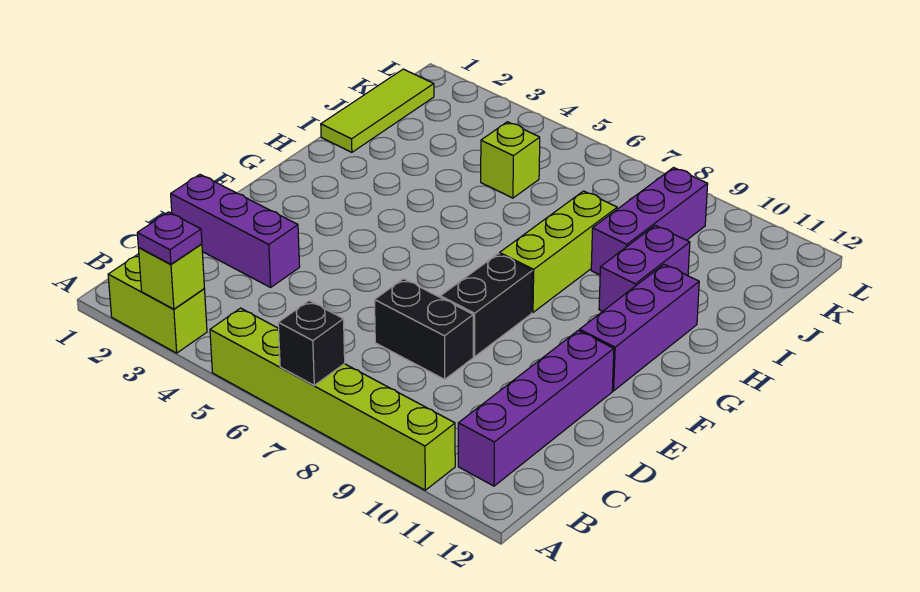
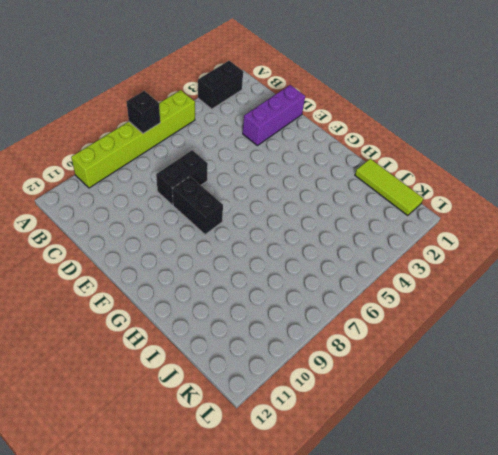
black brick A2:A3 level 1 -> lime brick A2:A3 level 1
none -> purple brick B11:E11 level 1
none -> purple brick F11:H11 level 1
none -> lime brick G8:I8 level 1

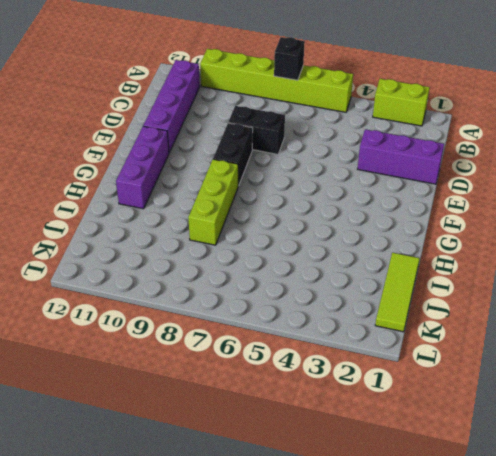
none -> purple brick H10:I10 level 1
none -> purple brick I9:K9 level 1
none -> lime brick J5 level 1

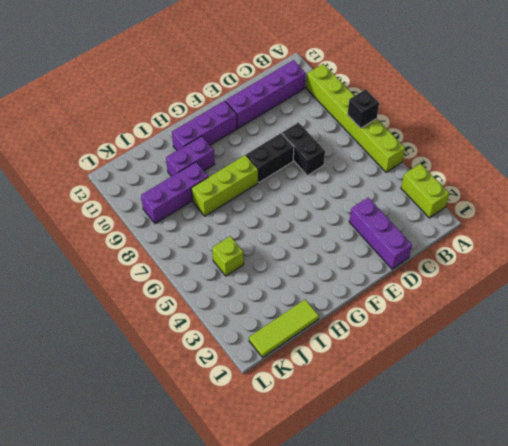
none -> lime brick A3 level 2
none -> purple plate A3 level 3

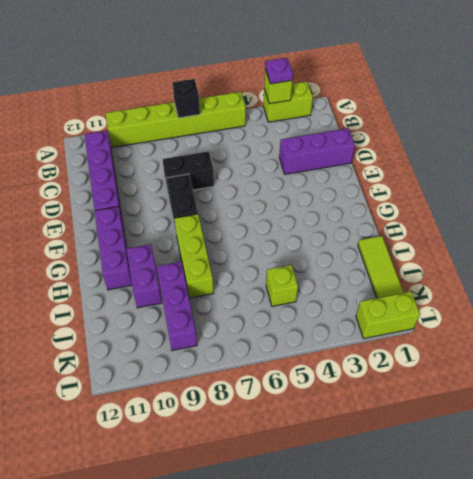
lime brick L1:L2 level 1 -> none

